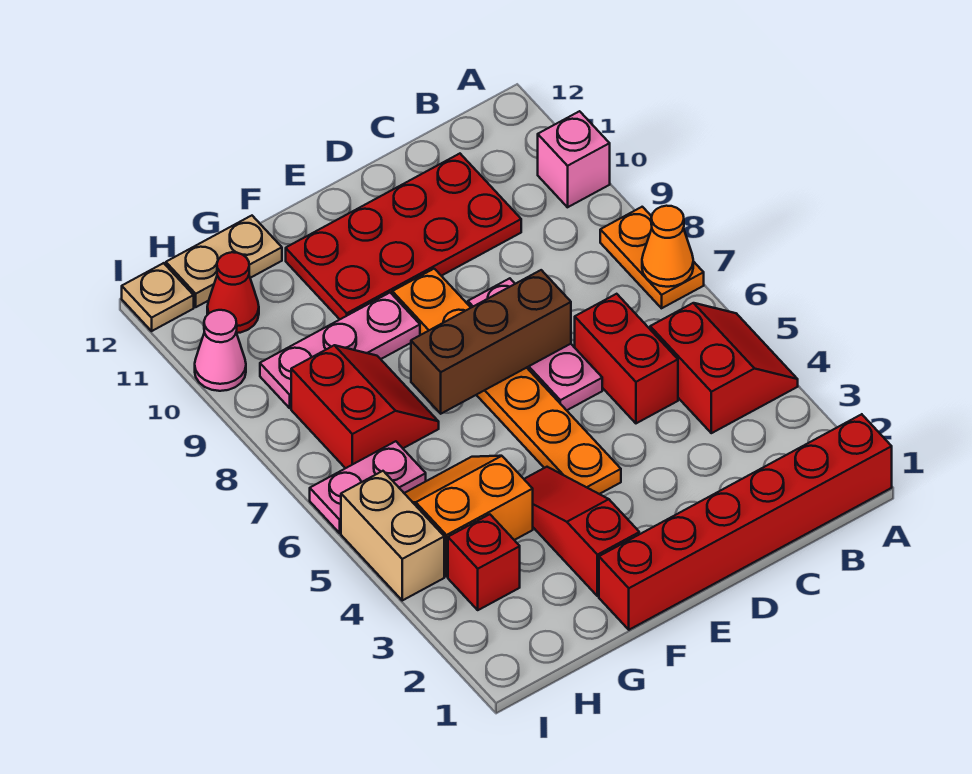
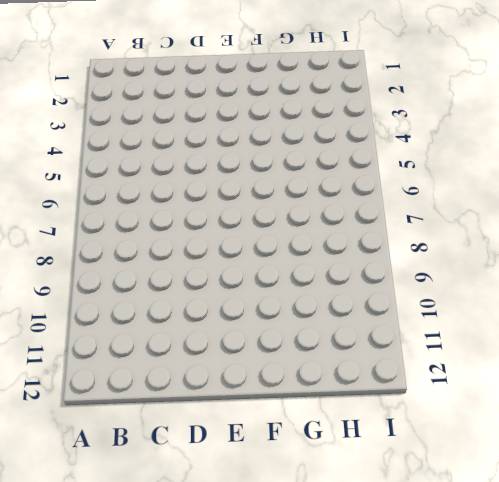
none -> red brick A1:F1 level 1
none -> red slope A4:B5 level 1 top B
none -> orange plate A7:A8 level 1

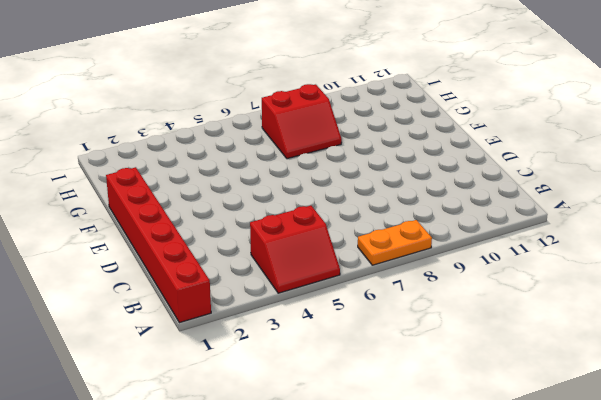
none -> pink brick A10 level 1
none -> red brick C5:C6 level 1
none -> red plate C10:F11 level 1

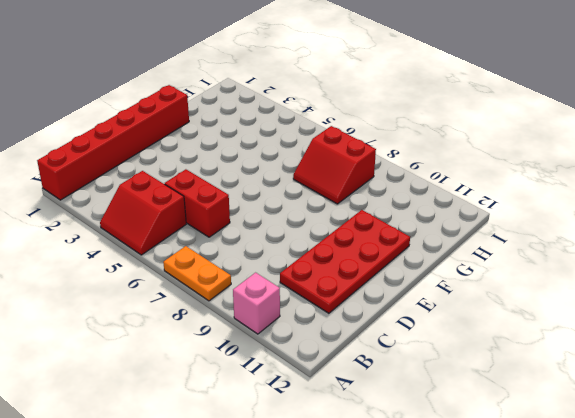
none -> pink plate D6:D8 level 1
none -> orange plate E4:E9 level 1
none -> red slope F2:F4 level 1 top 2

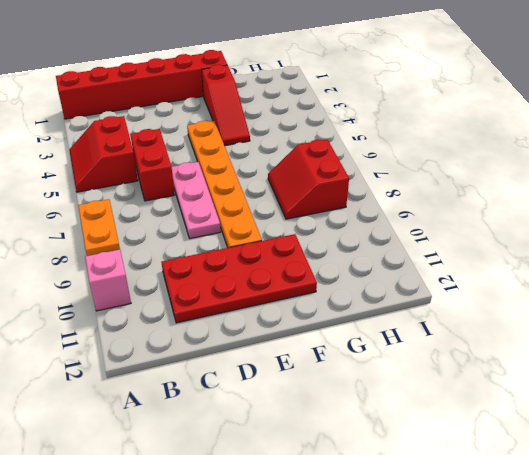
none -> pink plate F9:H9 level 1
none -> orange slope G4:H5 level 1 top 4
none -> tan plate G12:H12 level 1

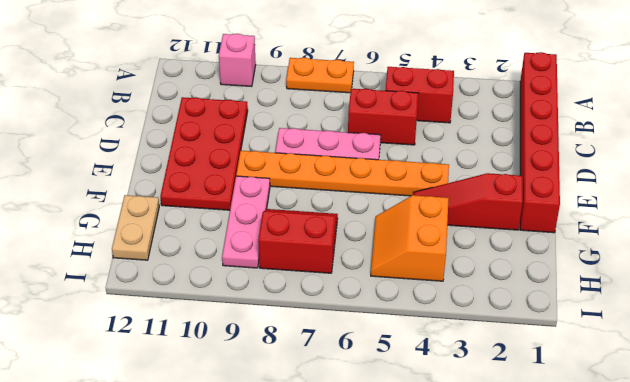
none -> red brick H3 level 1
none -> pink plate H6:I6 level 1
none -> red cone H11 level 1

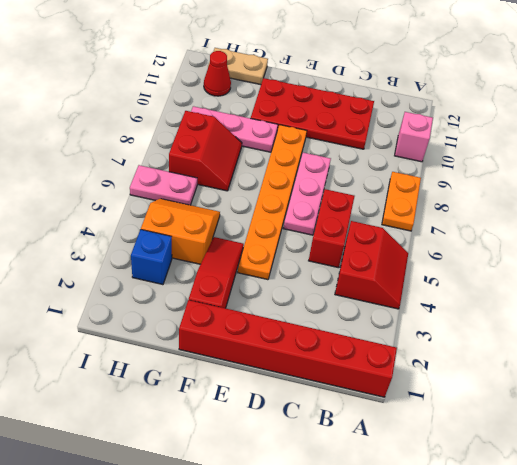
blue brick H3 level 1 -> red brick H3 level 1
none -> tan brick I4:I5 level 1
none -> pink cone I10 level 1
none -> tan plate I12 level 1

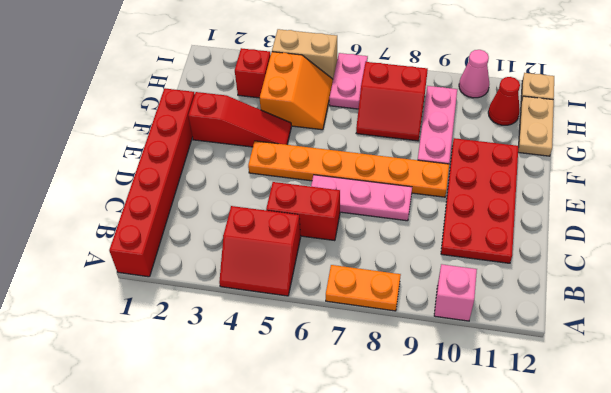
none -> orange cone A7 level 2
none -> brown brick D7:F7 level 2

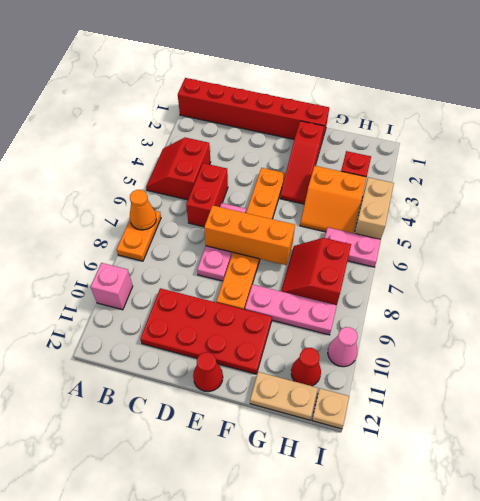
orange brick D7:F7 level 2 -> brown brick D7:F7 level 2
red cone E12 level 1 -> none

